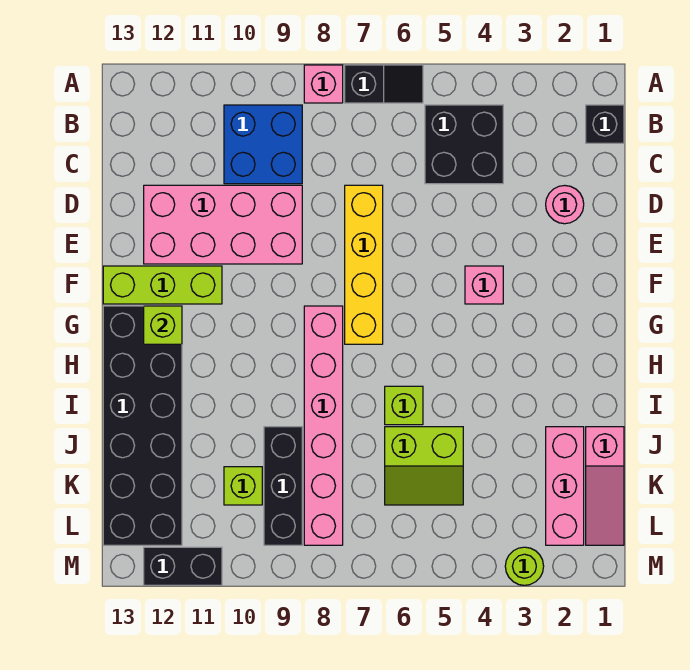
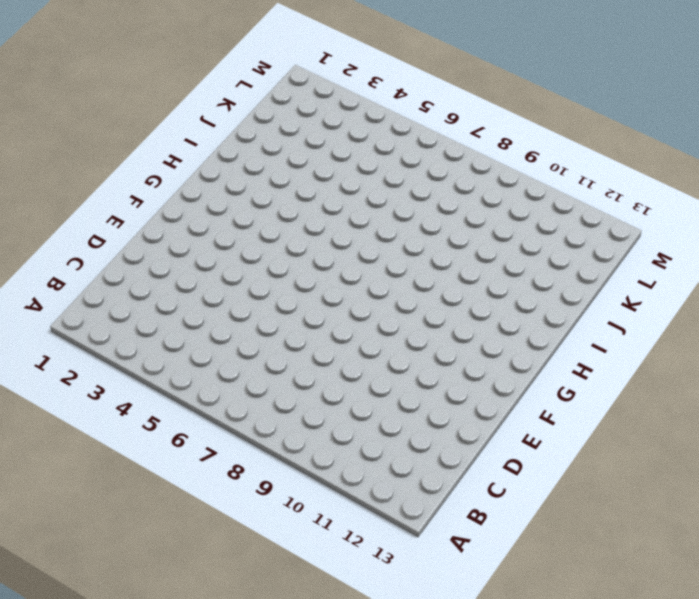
none -> black slope A6:A7 level 1 top 7
none -> pink brick A8 level 1
none -> black brick B1 level 1

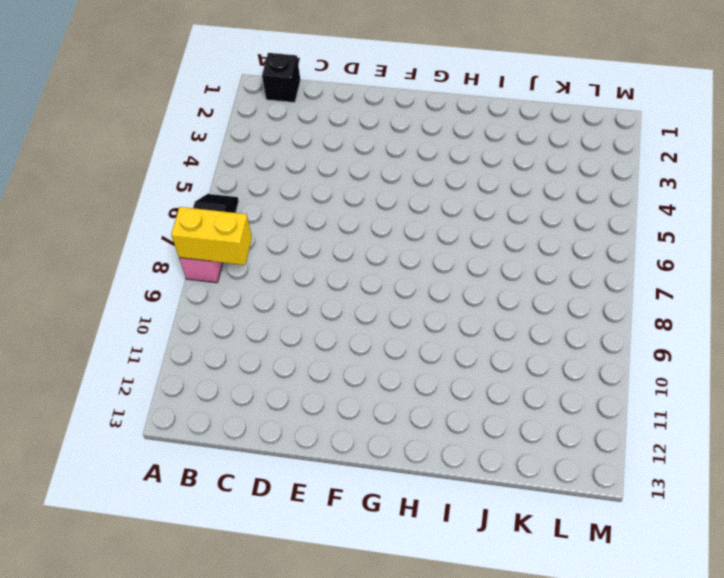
yellow brick A8:B8 level 2 -> none
none -> black brick B4:C5 level 1
none -> blue brick B9:C10 level 1
none -> pink round brick D2 level 1

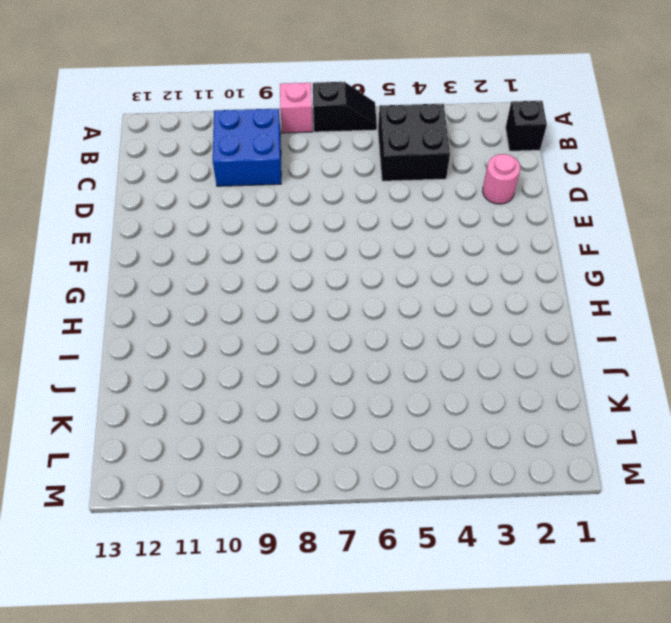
none -> yellow brick D7:G7 level 1
none -> pink brick D9:E12 level 1
none -> pink brick F4 level 1

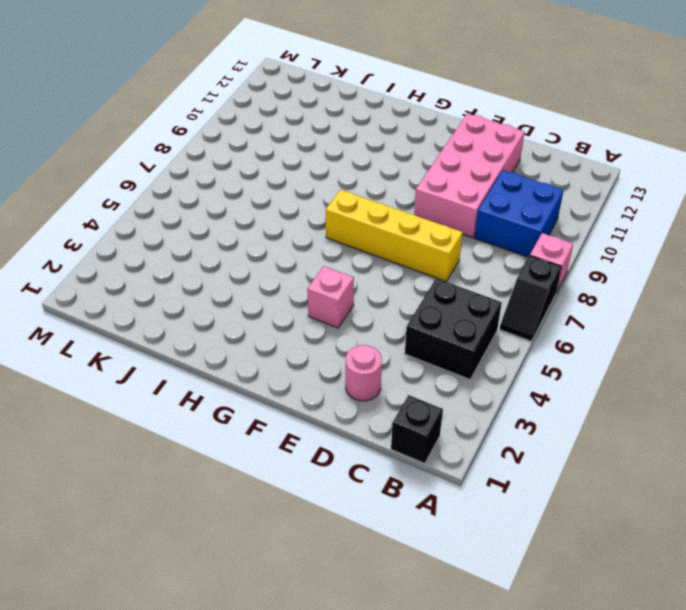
none -> lime brick F11:F13 level 1
none -> pink brick G8:L8 level 1
none -> black brick G12:L13 level 1

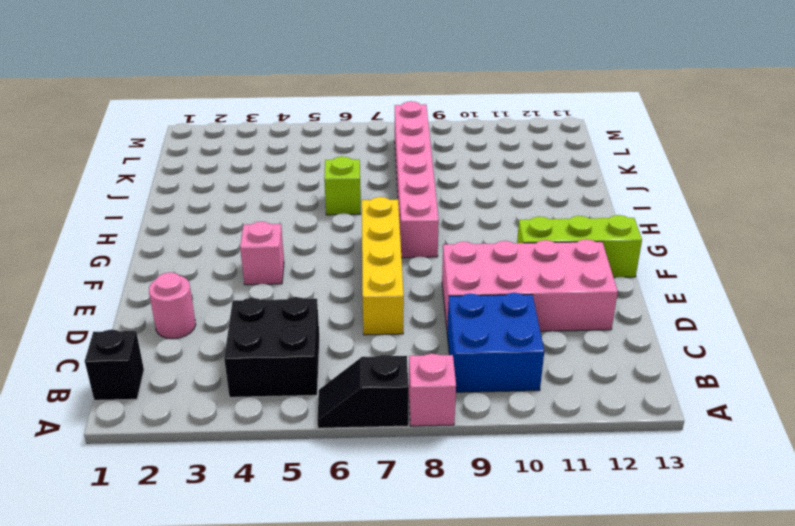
none -> black brick G12:L13 level 1
none -> pink slope J1:L1 level 1 top J
none -> pink brick J2:L2 level 1

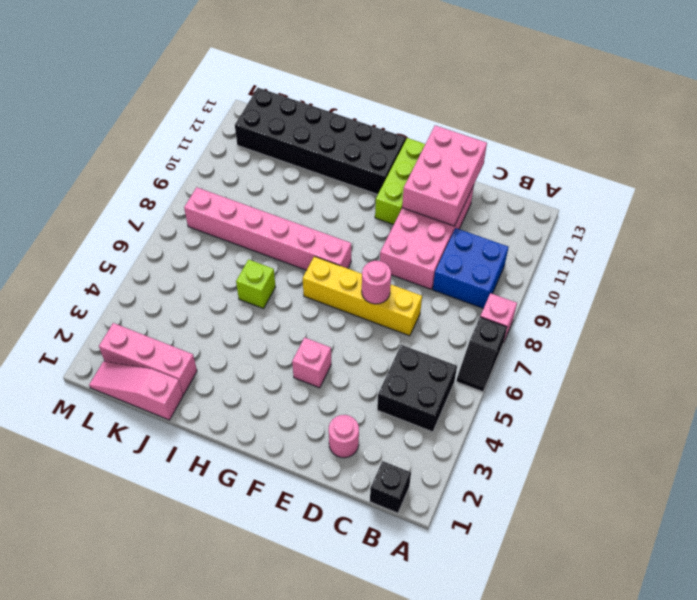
pink brick D11:E13 level 2 -> none
pink round brick E7 level 2 -> none
none -> lime slope J5:K6 level 1 top J
none -> black brick J9:L9 level 1
none -> lime brick K10 level 1

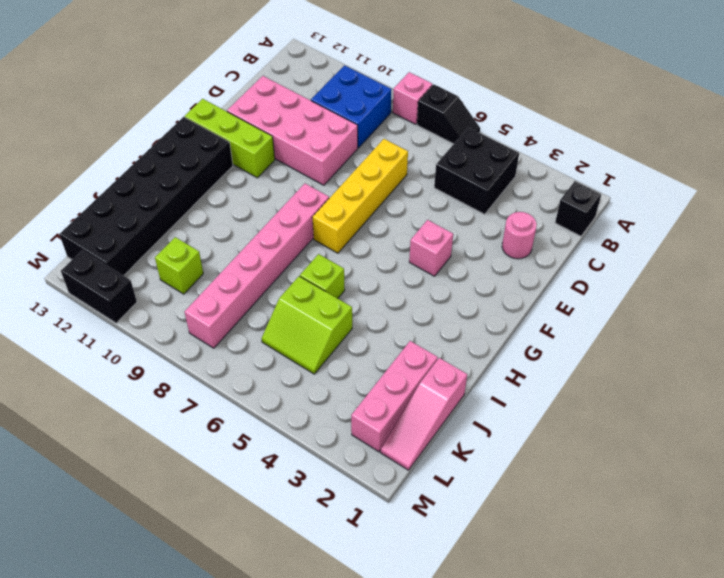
none -> black brick J9:L9 level 1
none -> lime round brick M3 level 1
none -> lime brick G12 level 2

